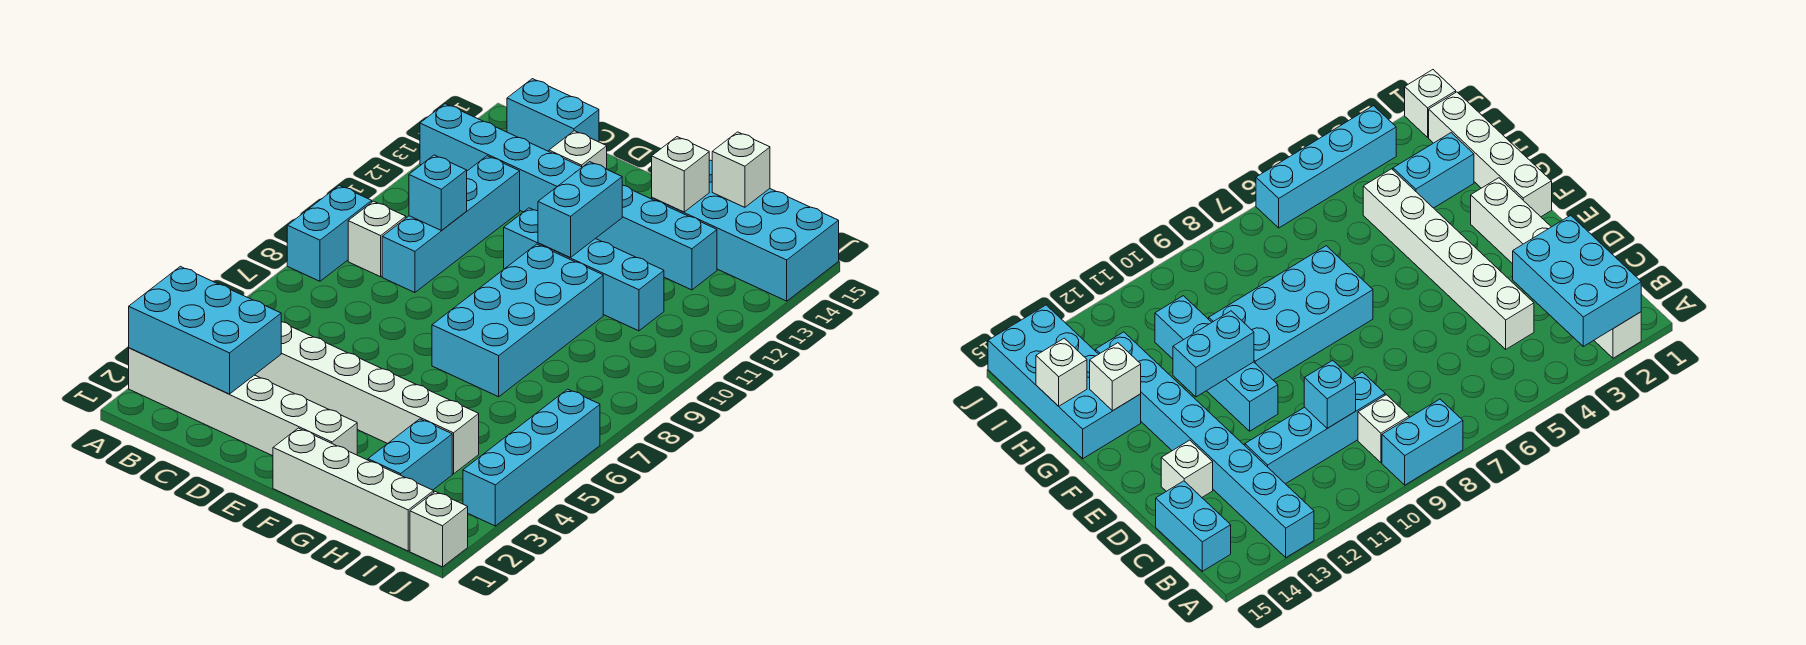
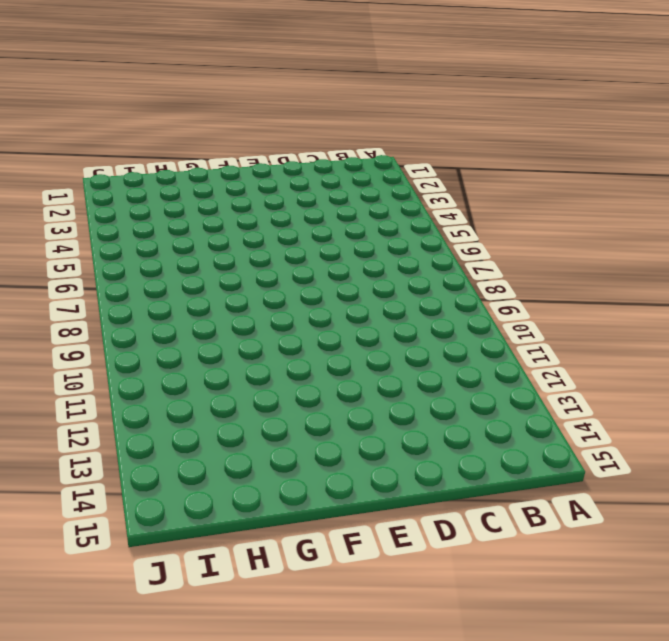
none -> white brick A2:F2 level 1
none -> cyan brick A8:A9 level 1
none -> cyan brick A13:H13 level 1

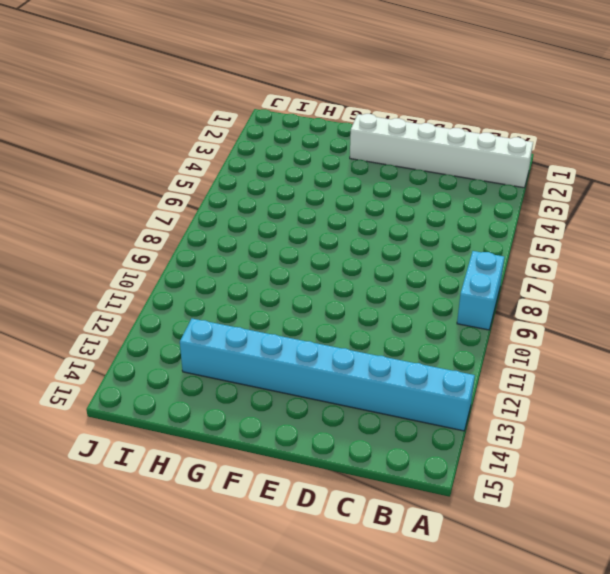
none -> white brick B9 level 1
none -> cyan brick B15:C15 level 1
none -> white brick C4:H4 level 1

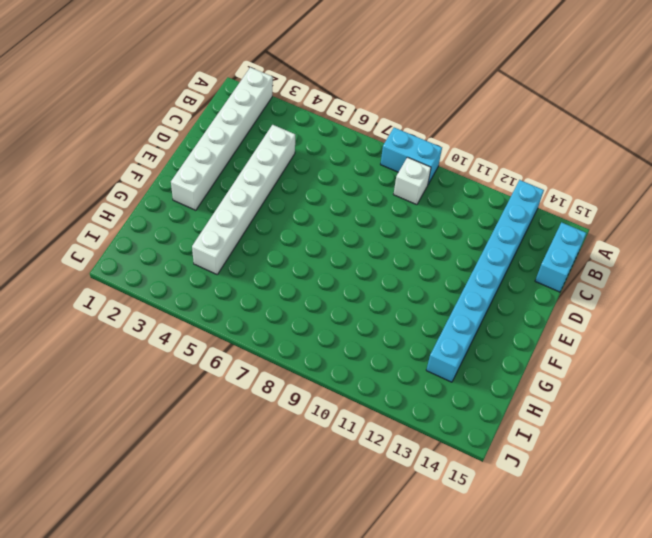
none -> cyan brick C9:C12 level 1
none -> white brick D14 level 1
none -> cyan brick E11:H11 level 1

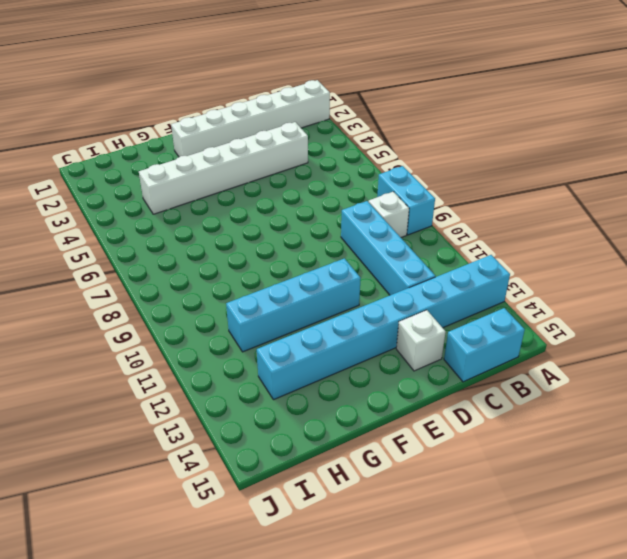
none -> white brick F1:I1 level 1
none -> cyan brick F7:G10 level 1
none -> cyan brick G14:J15 level 1

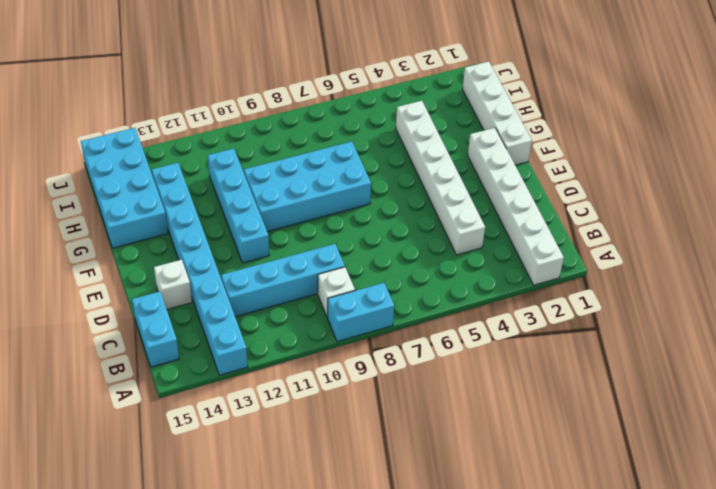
none -> cyan brick H2:H3 level 1
none -> white brick J1 level 1
none -> cyan brick J3:J6 level 1

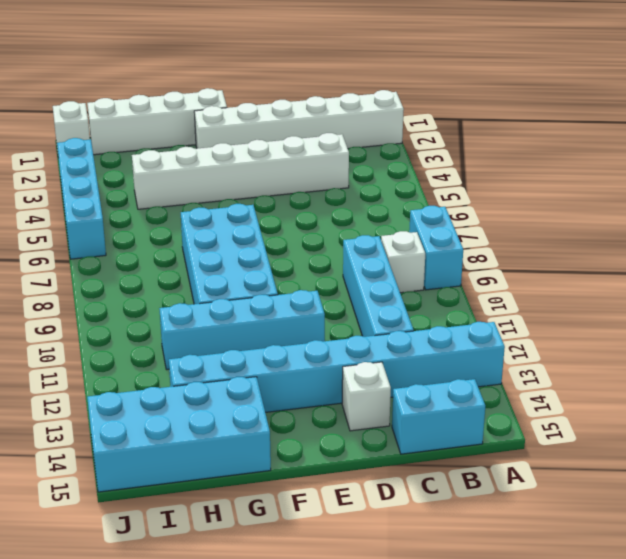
none -> cyan brick H2:H3 level 1
none -> cyan brick A2:C3 level 2
none -> cyan brick C10 level 2

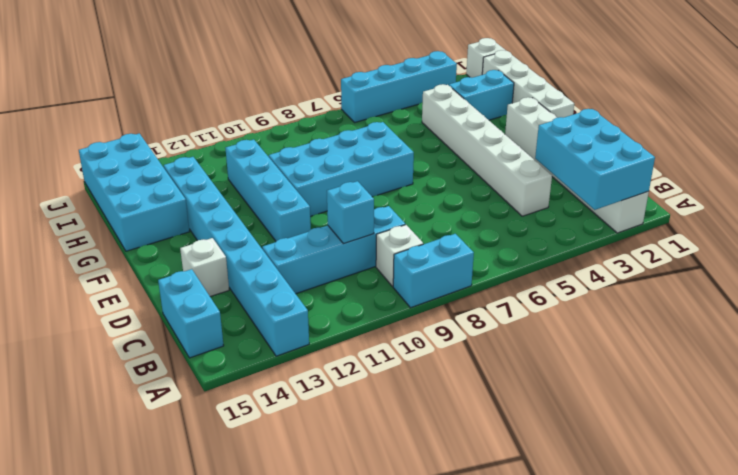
none -> cyan brick F11:F12 level 2
none -> white brick G14 level 2
none -> white brick H15 level 2

